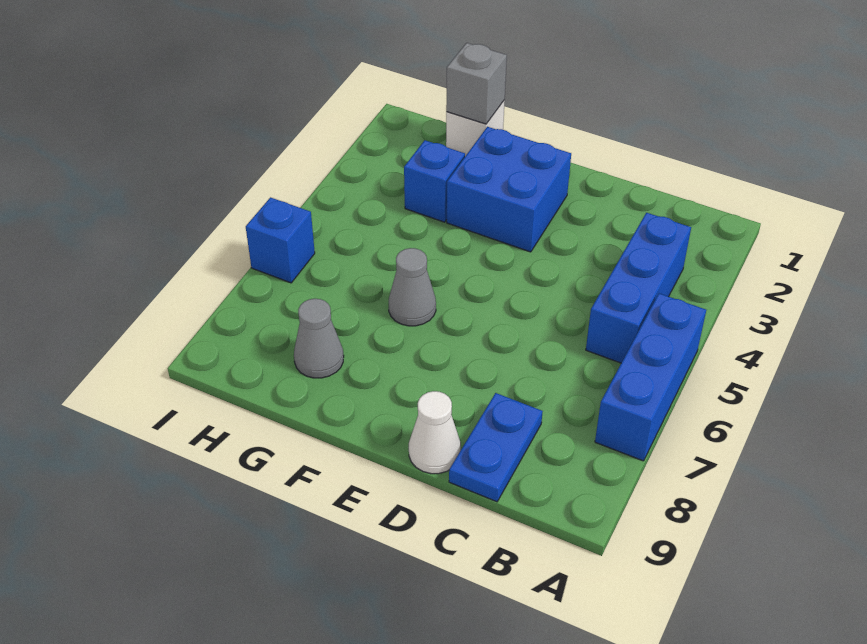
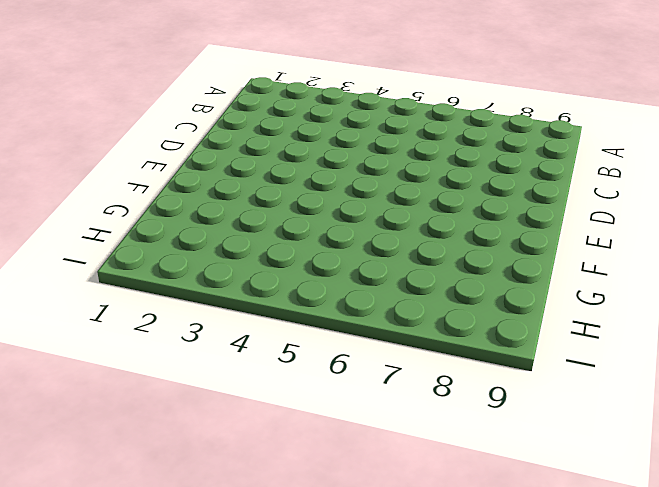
none -> blue brick A5:A7 level 1
none -> blue brick B3:B5 level 1

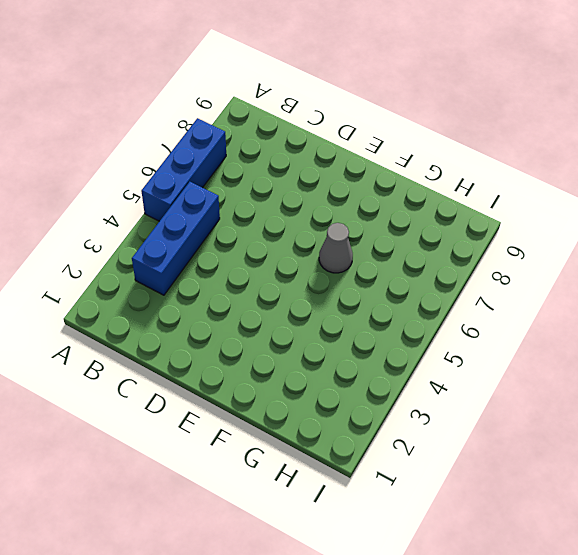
none -> blue plate C8:C9 level 1
none -> white cone D9 level 1

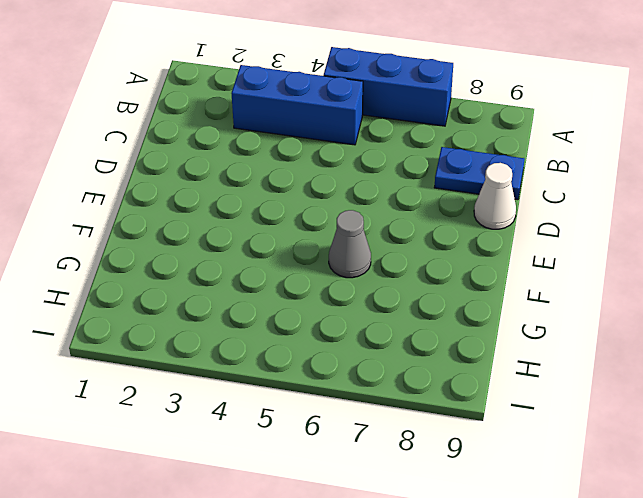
none -> blue brick E2:F3 level 1
none -> white brick G1 level 1

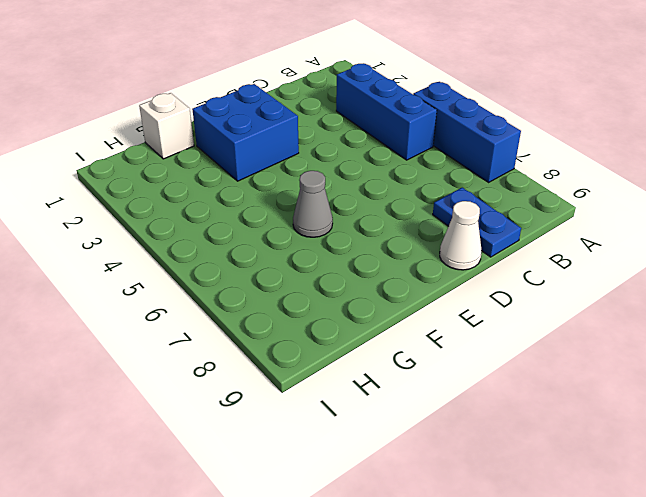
none -> blue brick G3 level 1
none -> grey cone G8 level 1

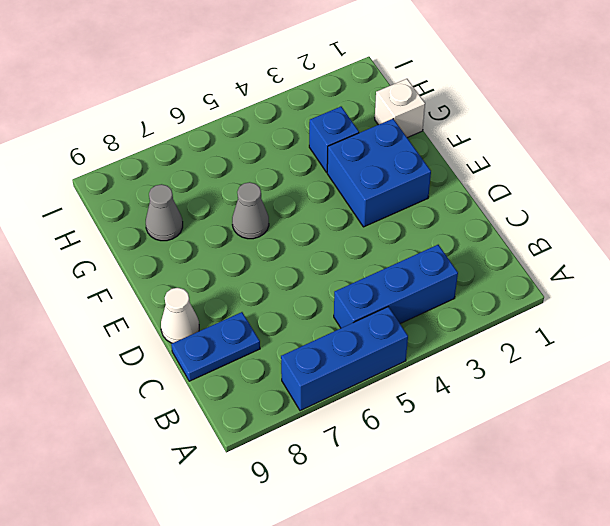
none -> blue brick I6 level 1
none -> grey brick G1 level 2

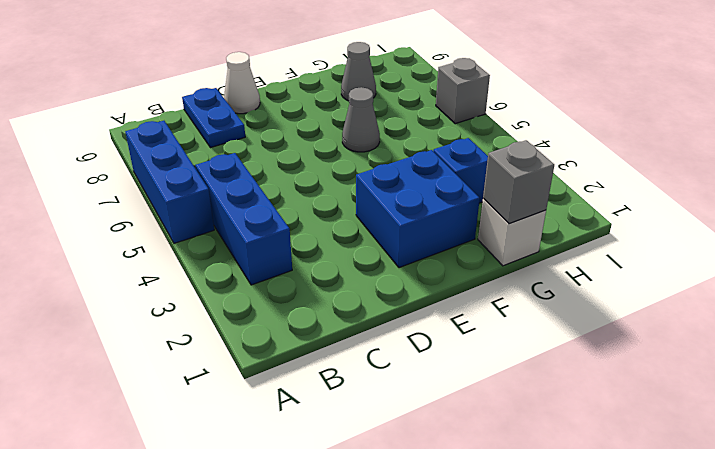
grey brick I6 level 1 -> blue brick I6 level 1

